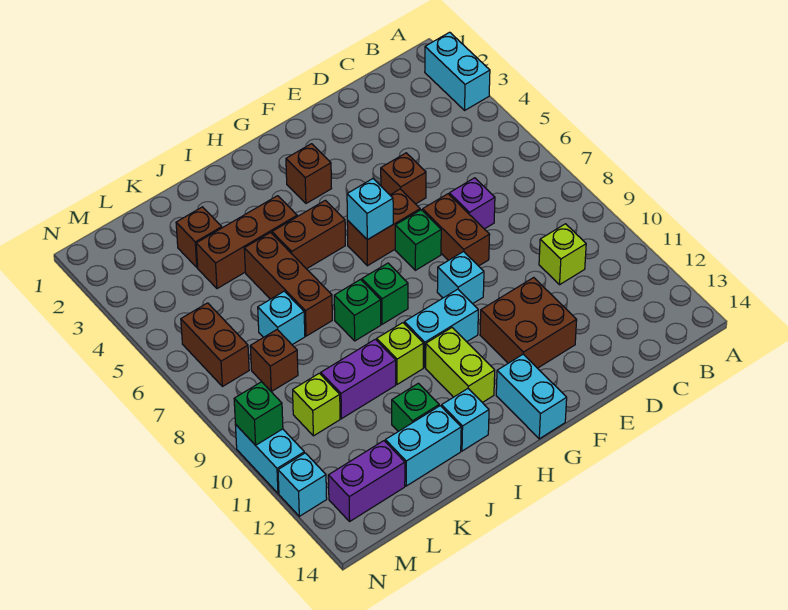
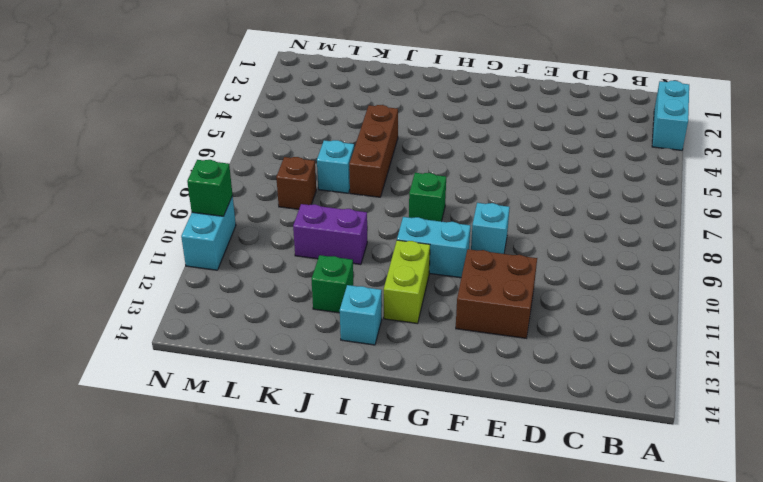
none -> lime brick C10 level 1
none -> purple brick D7 level 1
none -> brown brick E5 level 1
none -> brown brick E7:E8 level 1

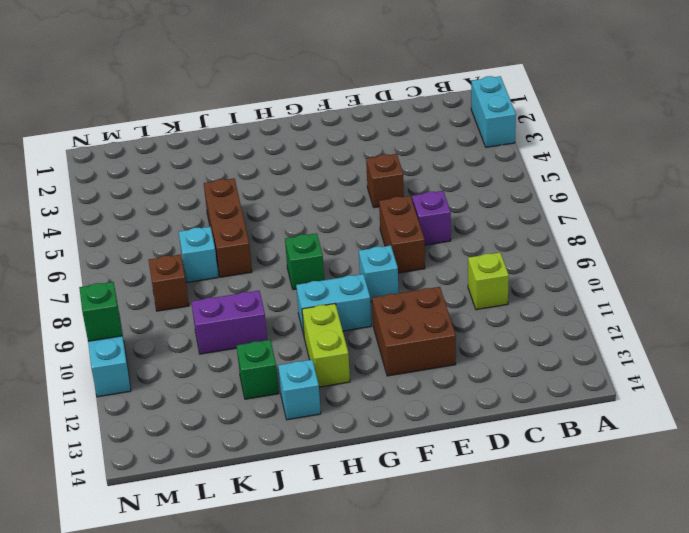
none -> brown brick F6:G6 level 1
none -> green brick F7 level 1
none -> brown brick G3 level 1
none -> cyan brick G13:G14 level 1

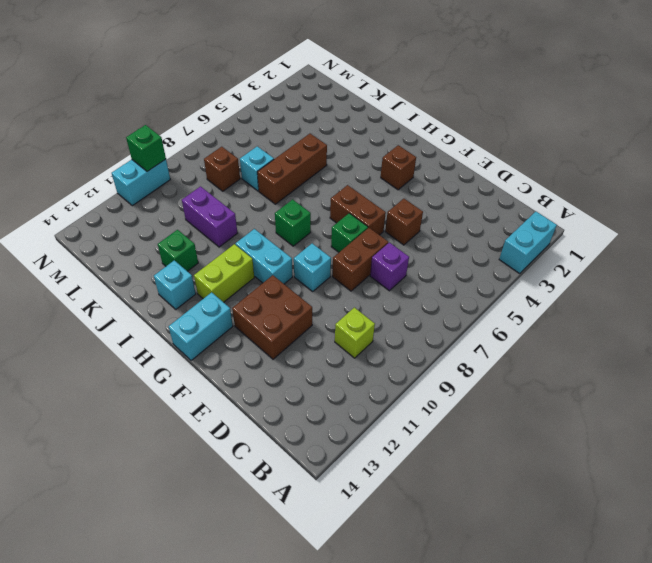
none -> brown brick H5:I5 level 1
none -> brown brick I4:K4 level 1
none -> green brick I8 level 1
none -> lime brick I10 level 1

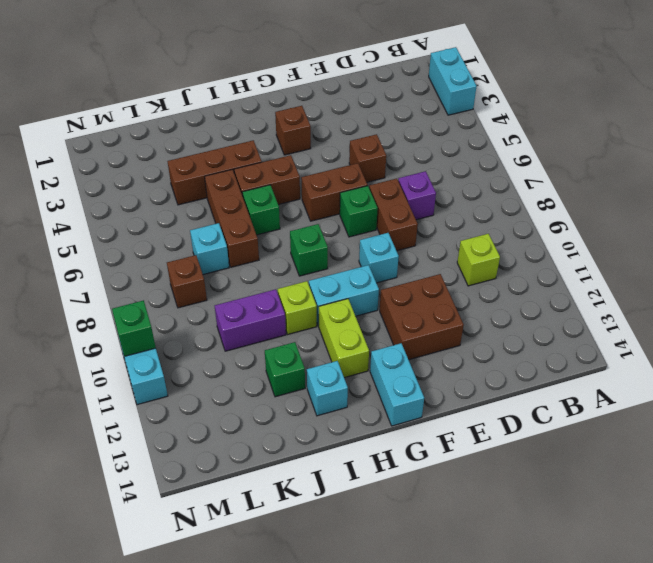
green brick I6 level 1 -> green brick I8 level 1
none -> cyan brick J13:K13 level 1
none -> brown brick K3 level 1
none -> lime brick L10 level 1
none -> purple brick L13:M13 level 1

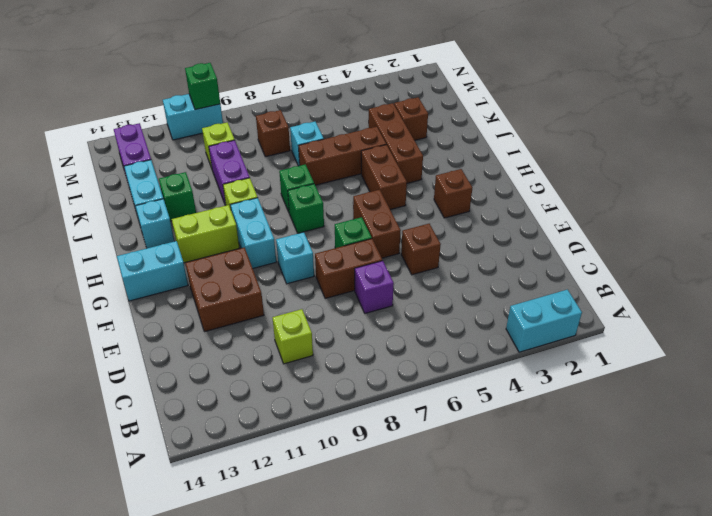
none -> brown brick M6:M7 level 1
none -> cyan brick N12 level 1
none -> cyan brick G6 level 2

